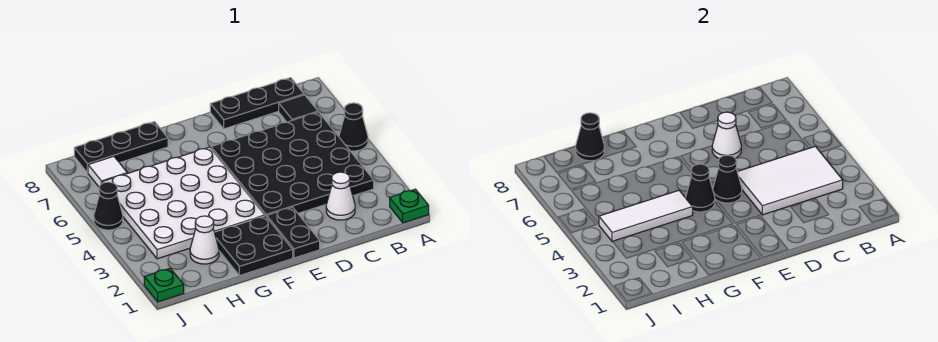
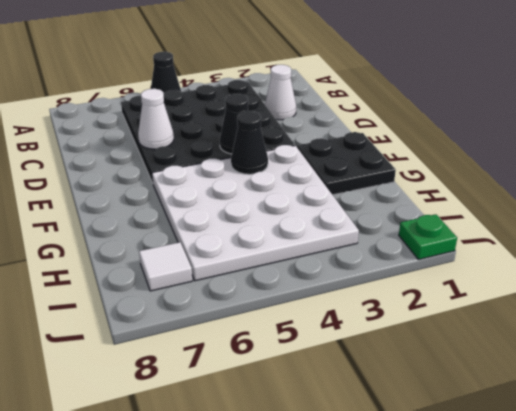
none -> green plate A1 level 1
none -> black tile B7 level 1
none -> black plate B8:D8 level 1

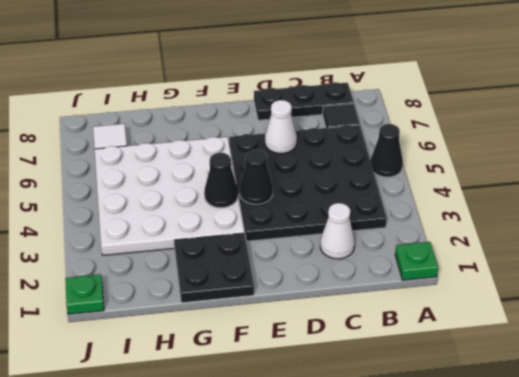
none -> black plate E1:E2 level 1
none -> black plate G8:I8 level 1
none -> white cone H2 level 1

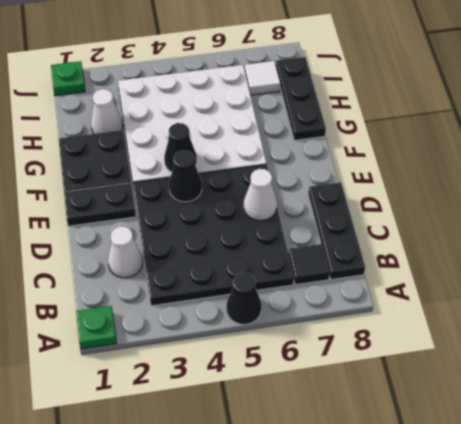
none -> black cone J5 level 1
none -> white tile B3:D4 level 2
none -> white tile G4:I4 level 2

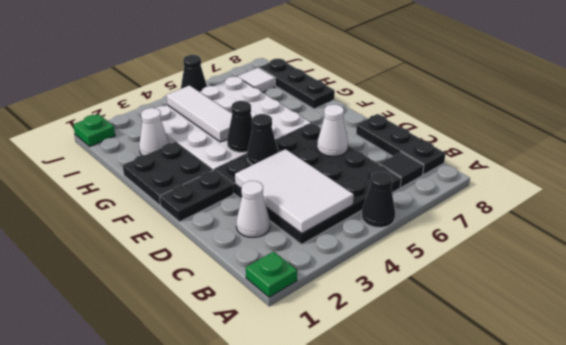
none -> black cone H8 level 2

